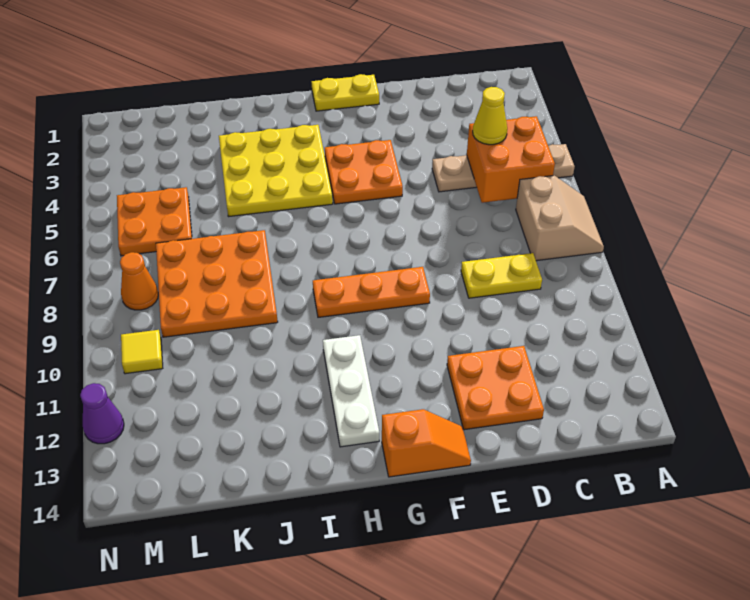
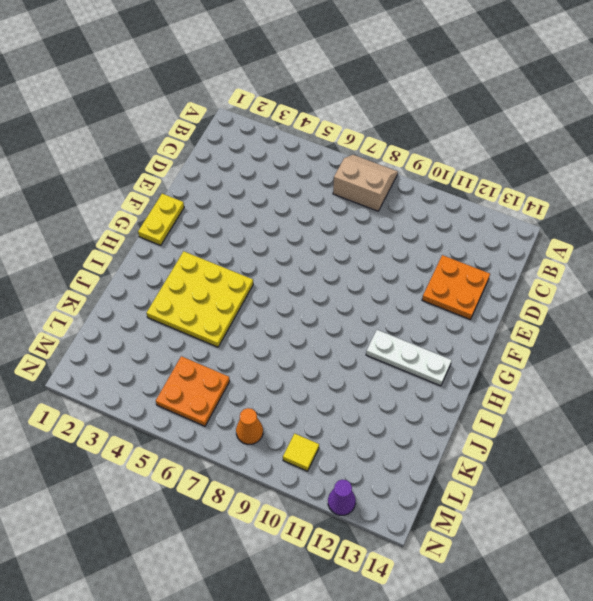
none -> tan plate A5:D5 level 1
none -> yellow plate C9:D9 level 1
none -> orange plate F4:G5 level 1

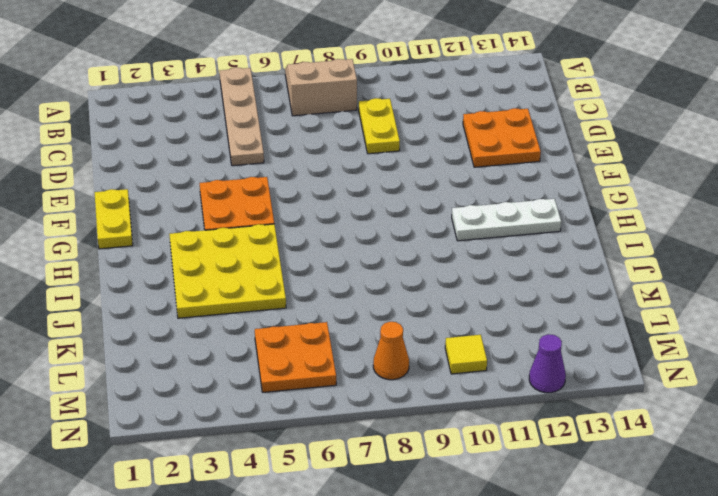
none -> orange plate F9:H9 level 1
none -> orange slope F14:G14 level 1 top G
none -> orange plate J7:L9 level 1

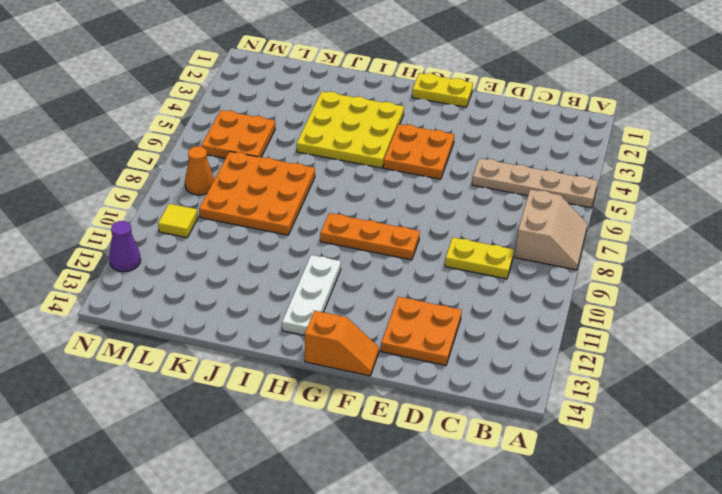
none -> orange brick B5:C6 level 2
none -> yellow cone C5 level 3

